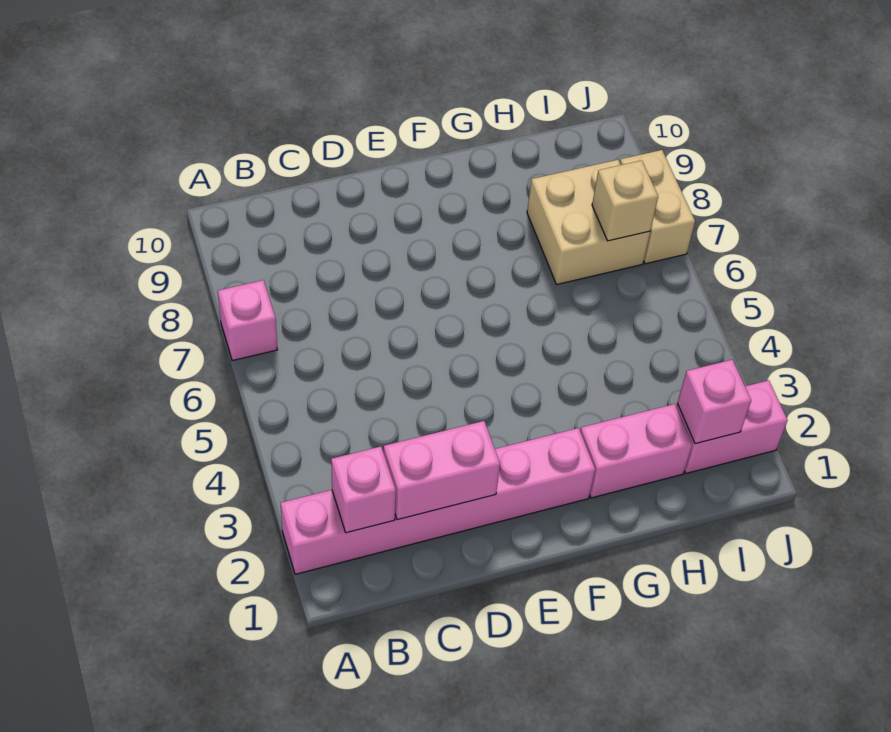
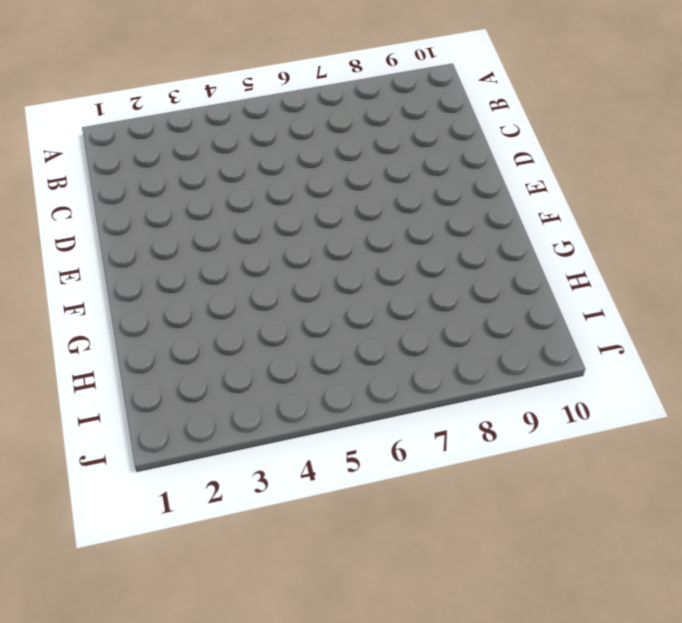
none -> pink brick A2:F2 level 1
none -> pink brick A7 level 1

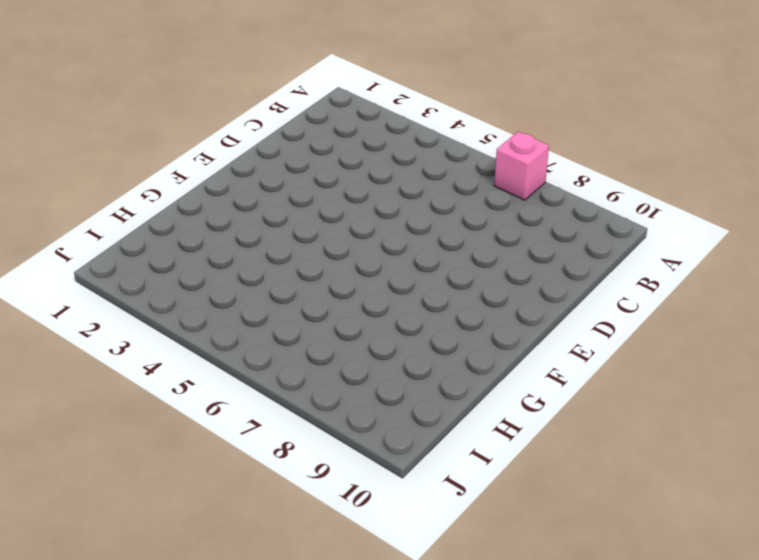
none -> pink brick A2:F2 level 1
none -> pink brick G2:H2 level 1

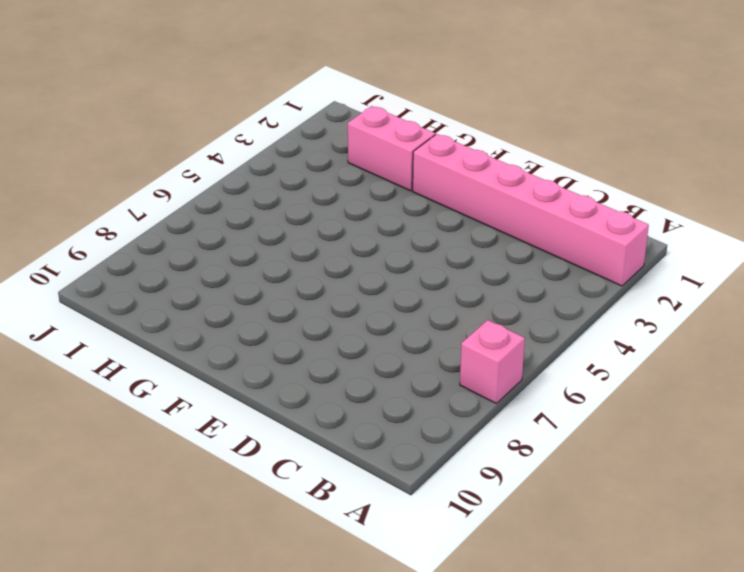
none -> tan brick H7:I8 level 1
none -> pink brick I2:J2 level 1

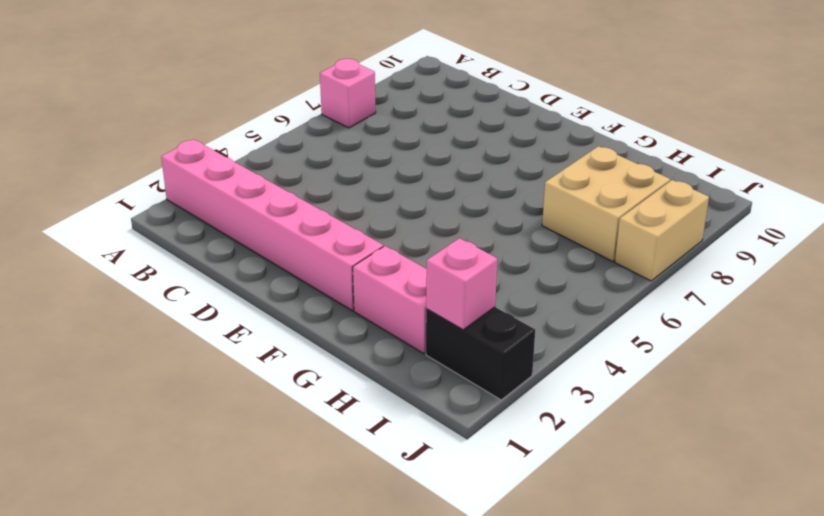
black brick I2:J2 level 1 -> pink brick I2:J2 level 1
none -> pink brick B2 level 2
none -> pink brick C2:D2 level 2

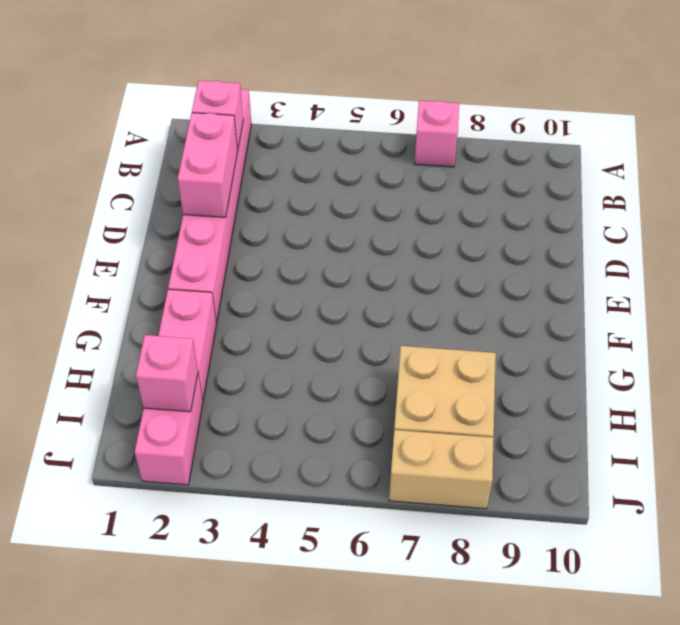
none -> tan brick I7 level 2

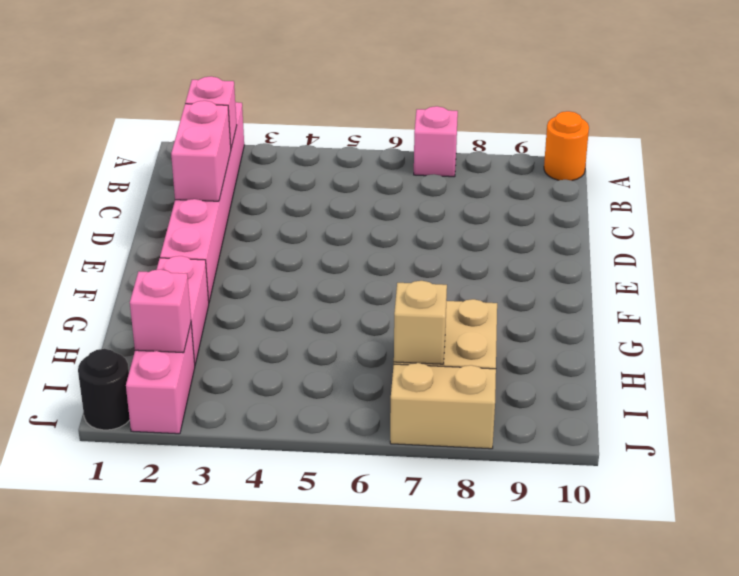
orange round brick A10 level 1 -> none
black round brick J1 level 1 -> none

